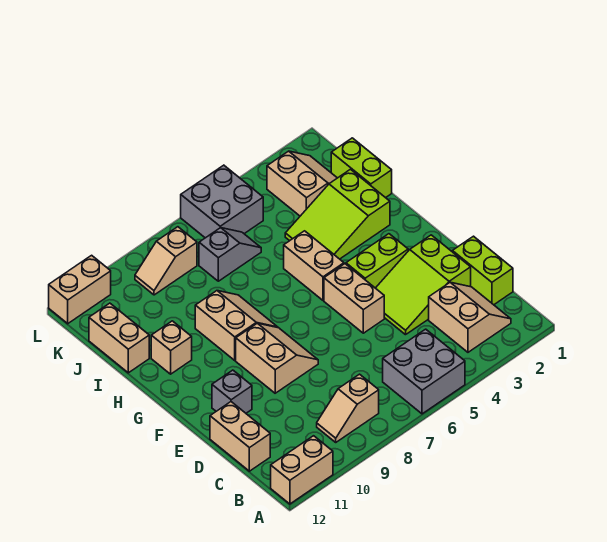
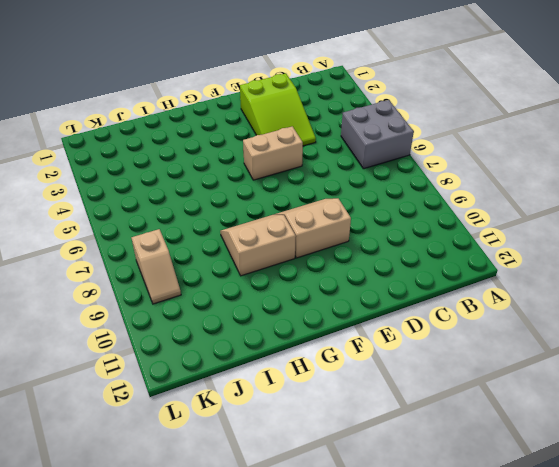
none -> tan brick A11:A12 level 1
none -> tan slope B2:C3 level 1 top 3
none -> tan slope B8:B9 level 1 top 8

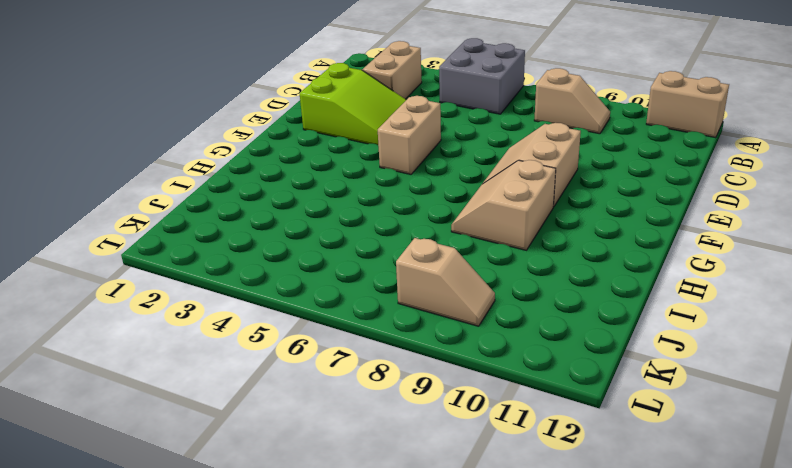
none -> lime brick C1:D1 level 1
none -> tan brick C12:D12 level 1
none -> grey brick E11 level 1

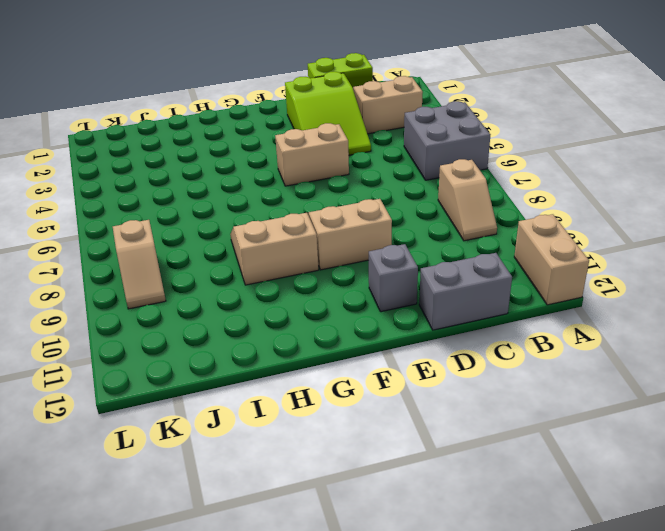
grey brick C12:D12 level 1 -> tan brick C12:D12 level 1
none -> lime brick F3:F4 level 1
none -> tan brick G5:H5 level 1
none -> lime slope H2:I4 level 1 top 2

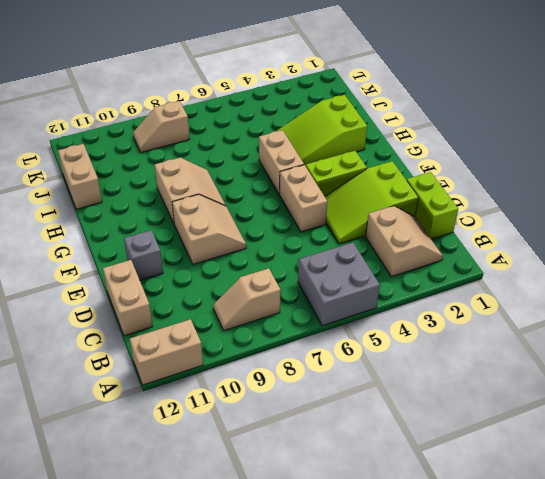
none -> tan brick H11 level 1
none -> lime brick I1:J1 level 1
none -> tan slope J2:K3 level 1 top 3

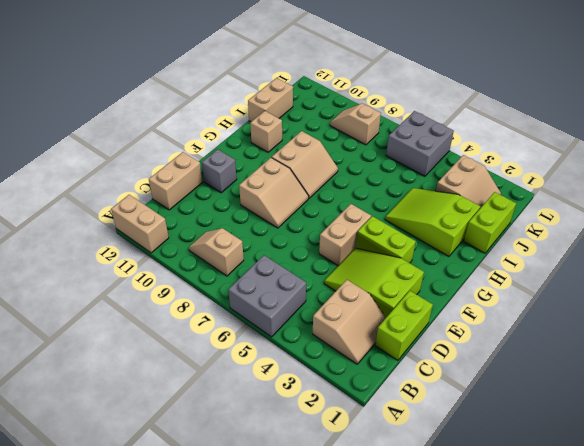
none -> tan brick G5:H5 level 1
none -> grey slope J6:J7 level 1 top 7
none -> tan brick L11:L12 level 1

